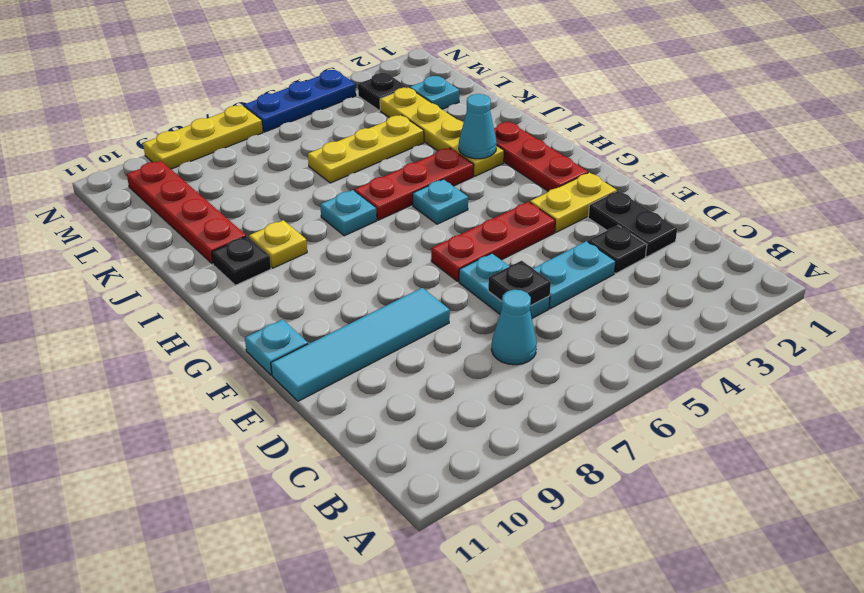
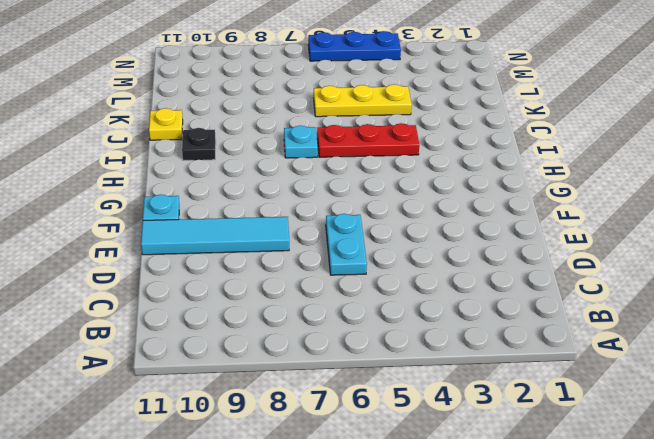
yellow plate J11 level 1 -> yellow plate I9 level 1
none -> cyan cone C7 level 1
none -> black plate D2:E2 level 1
none -> black plate D3 level 1

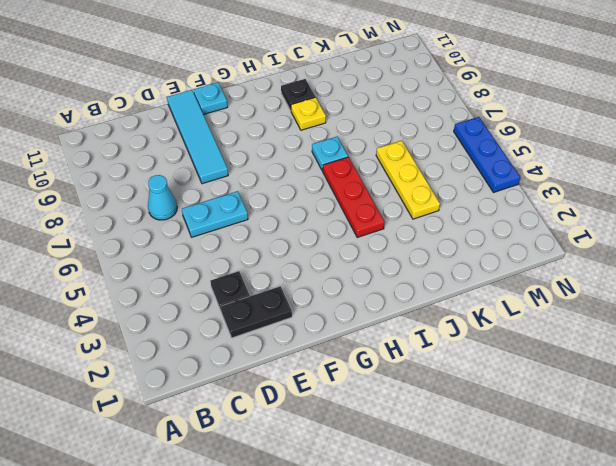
none -> cyan plate D4:D5 level 1
none -> yellow plate F2:F3 level 1
none -> red plate F4:F6 level 1

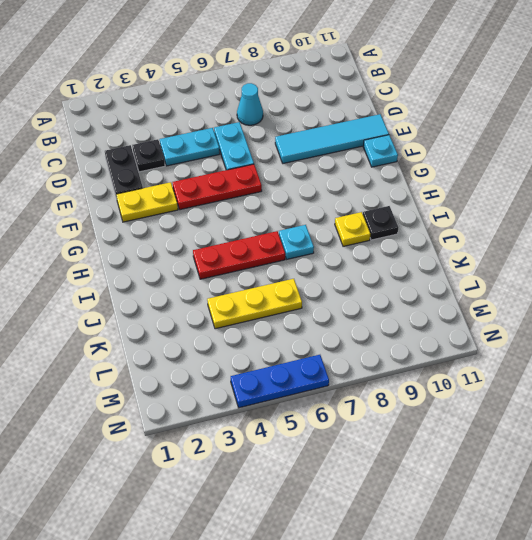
none -> red plate G2:I2 level 1
none -> cyan plate H5 level 1
none -> yellow plate I3:L3 level 1

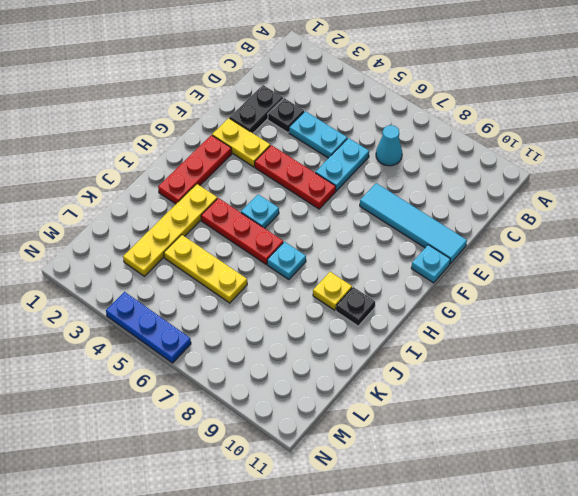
none -> red plate J10:M10 level 1
none -> cyan plate L2 level 1
none -> black plate M3 level 1

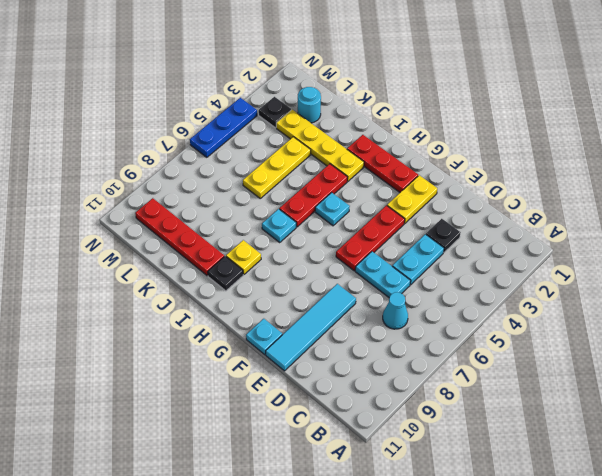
cyan round brick L2 level 1 -> cyan plate L2 level 1
none -> black plate D2:E2 level 1
none -> yellow plate N7:N9 level 1
none -> black plate D6 level 2

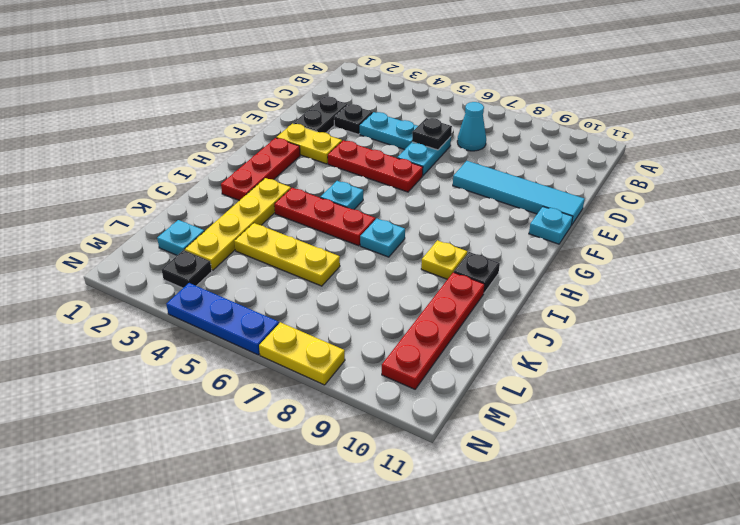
yellow plate N7:N8 level 1 -> yellow plate N7:N9 level 1
none -> cyan cone I3 level 2

